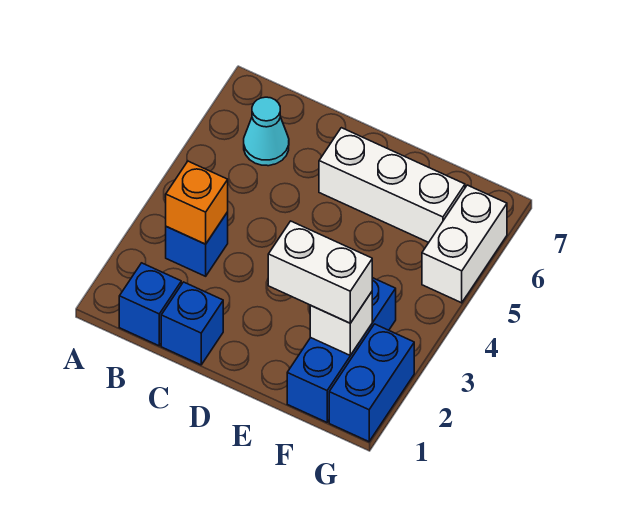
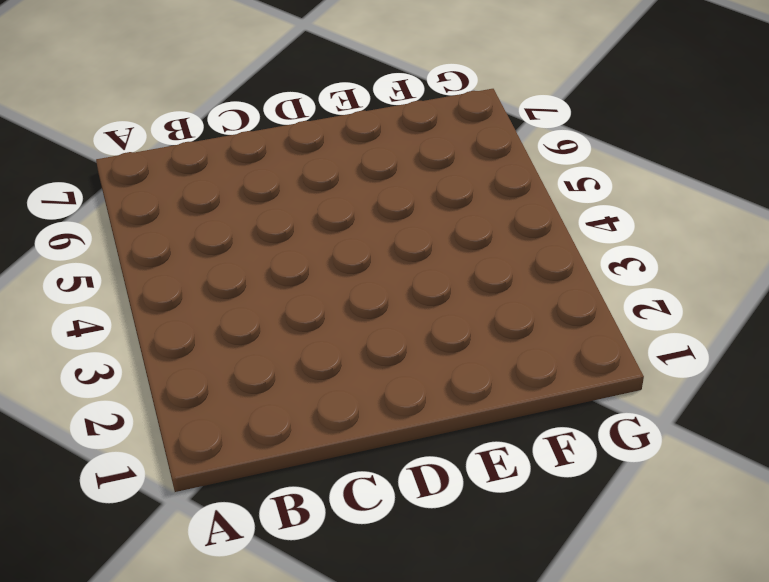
none -> blue brick B1 level 1
none -> blue brick B3 level 1

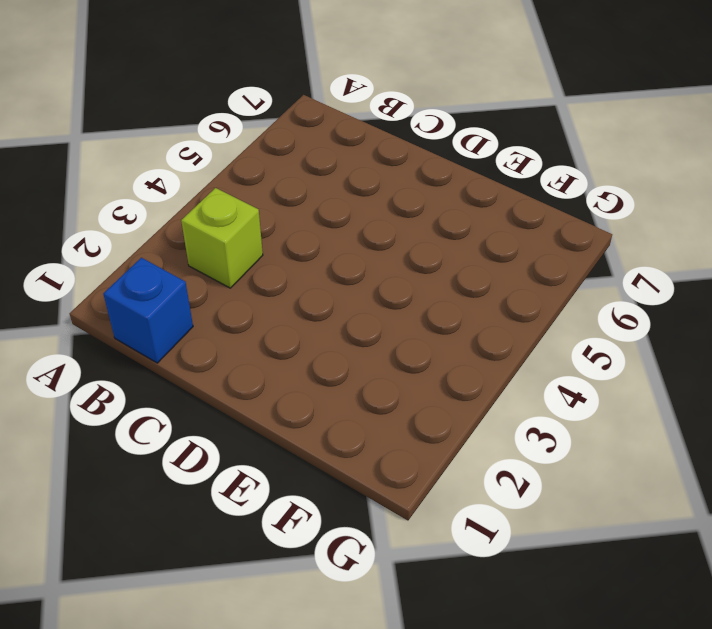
lime brick B3 level 1 -> blue brick B3 level 1
none -> cyan cone B6 level 1
none -> blue brick C1 level 1

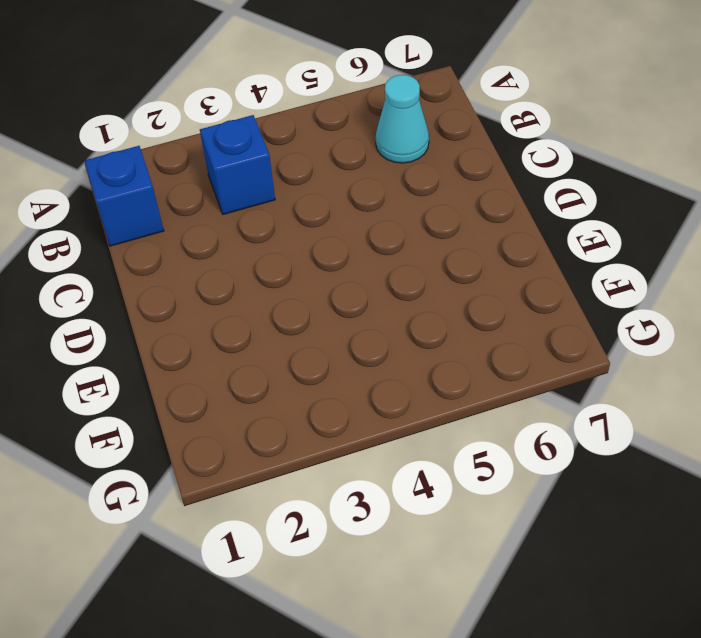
none -> blue brick C1 level 1
none -> white brick D6:F6 level 1

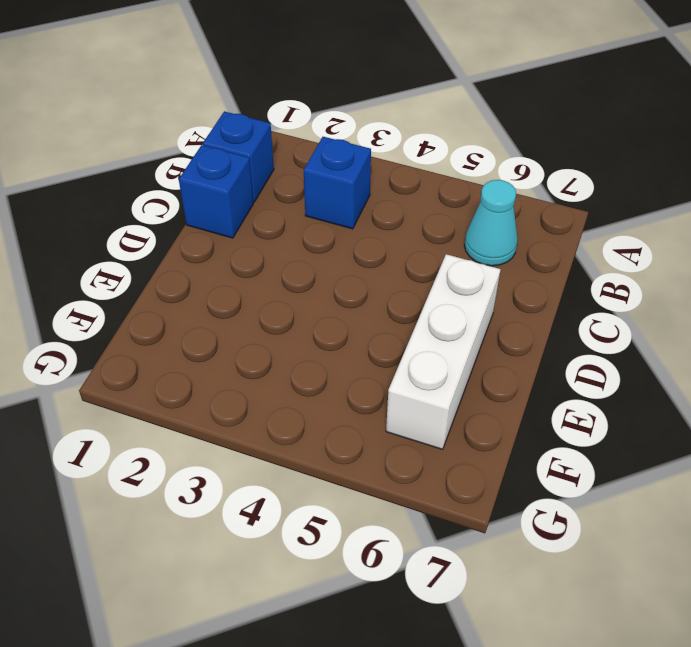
none -> blue brick F1:F3 level 1
none -> blue brick G1:G2 level 1

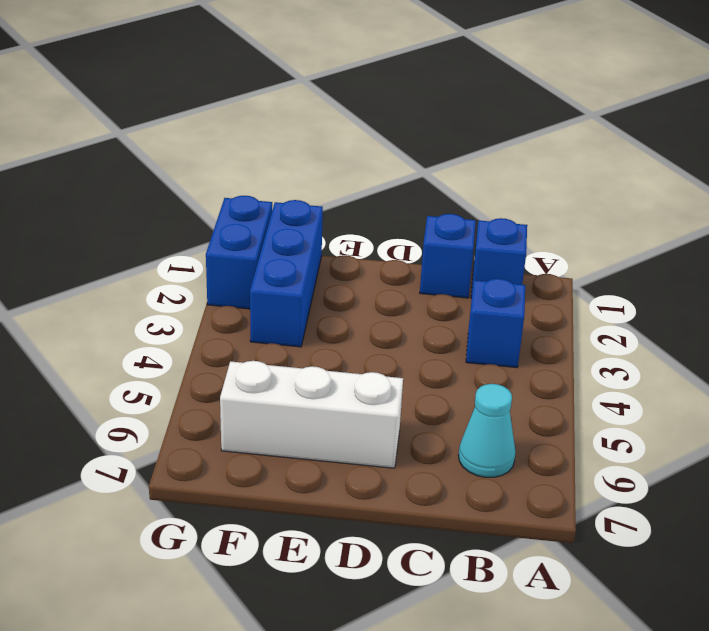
none -> white brick G5:G6 level 1
none -> orange brick B3 level 2

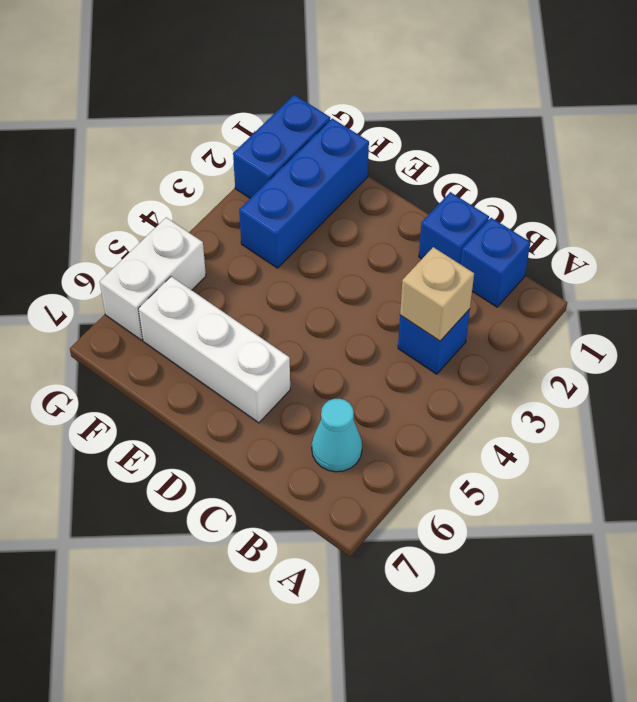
tan brick B3 level 2 -> orange brick B3 level 2
none -> white brick F2 level 2
none -> white brick E2:F2 level 3

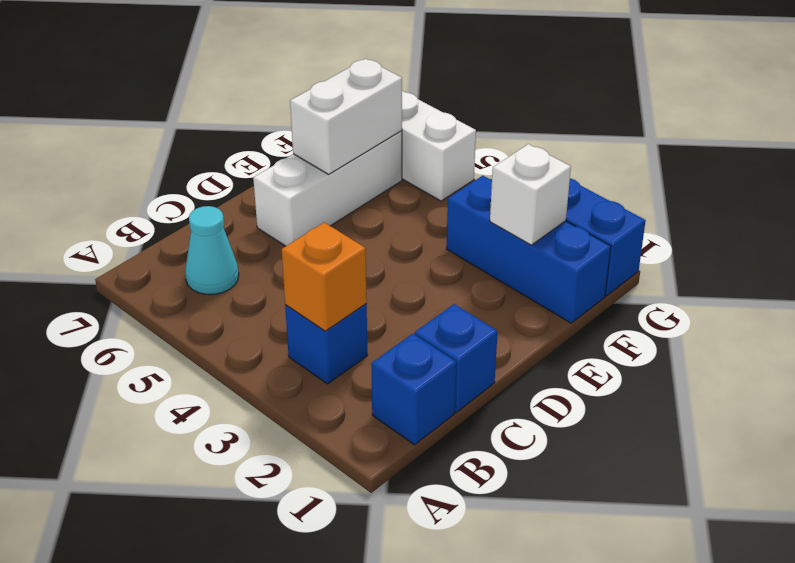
white brick E6:F6 level 2 -> white brick E2:F2 level 3

